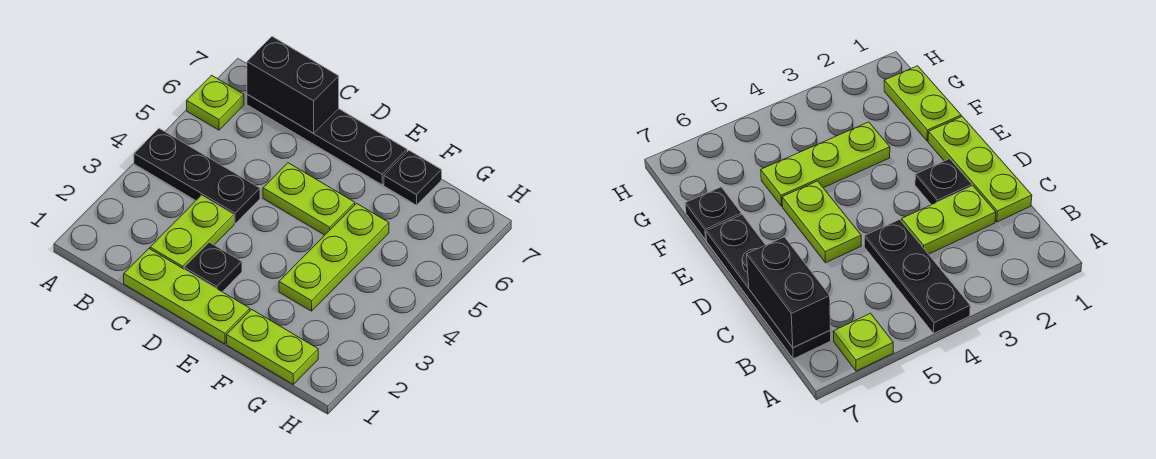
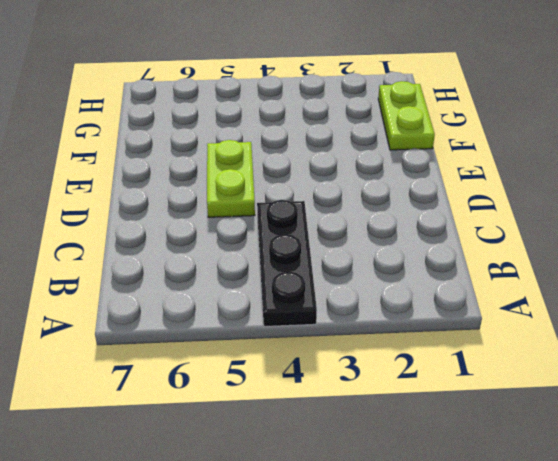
none -> lime plate A6 level 1
none -> black plate B7:E7 level 1

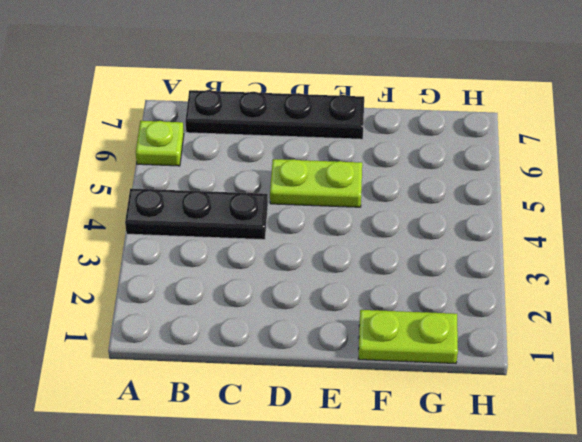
none -> lime plate C1:E1 level 1
none -> lime plate C2:C3 level 1

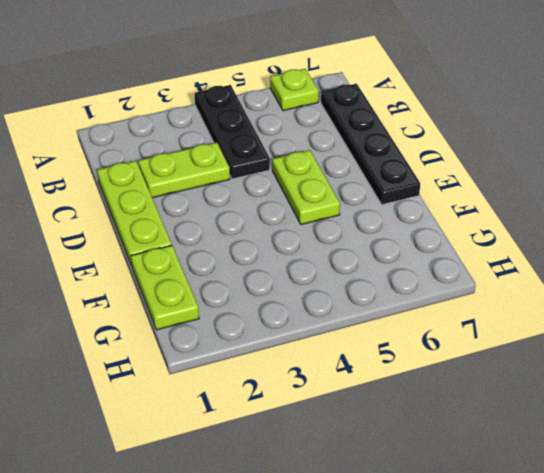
none -> black plate D2 level 1
none -> lime plate F3:F5 level 1

